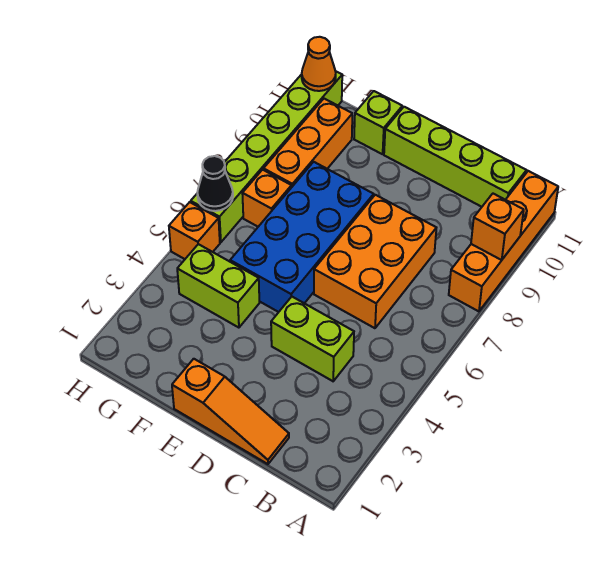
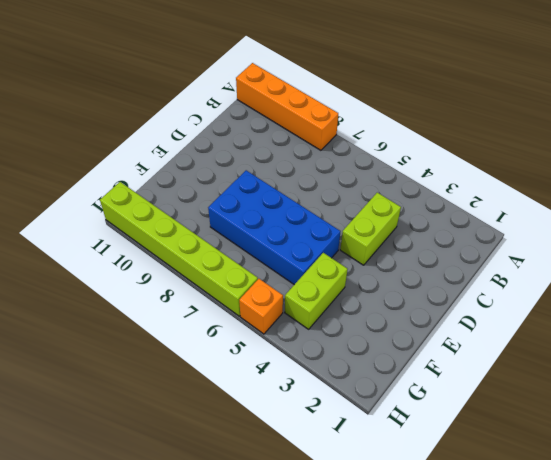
none -> lime brick B11:E11 level 1
none -> orange slope C1:E1 level 1 top E
none -> orange brick C6:D8 level 1

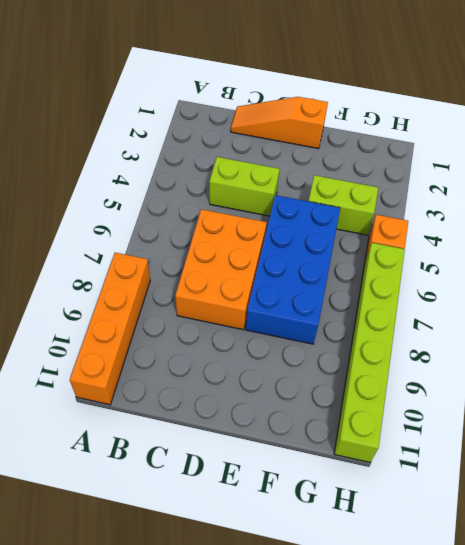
none -> lime brick B11:E11 level 1
none -> lime brick F11 level 1
none -> orange brick G7 level 1

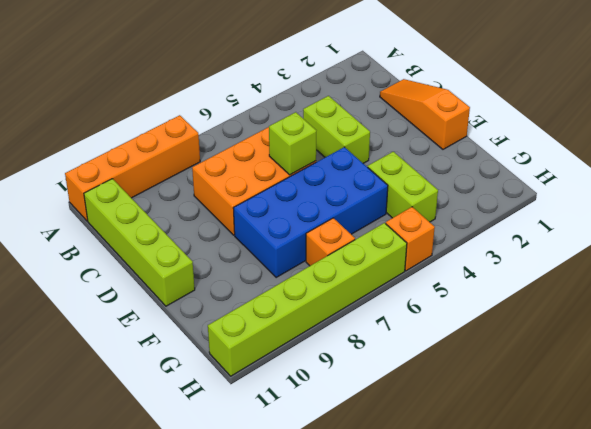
lime brick D6 level 2 -> lime brick F11 level 1
none -> orange brick G8:G10 level 1
none -> orange brick A9 level 2
none -> black cone H6 level 2

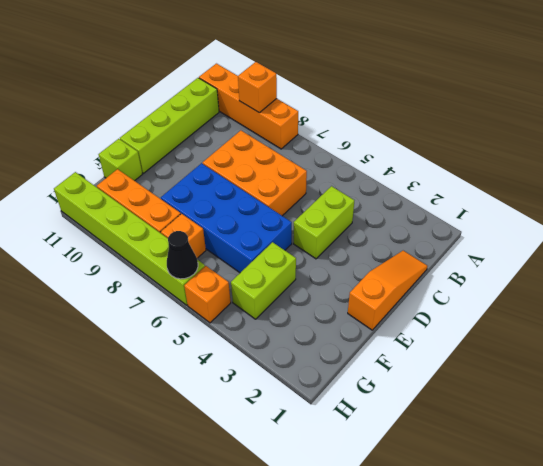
none -> orange cone H11 level 2

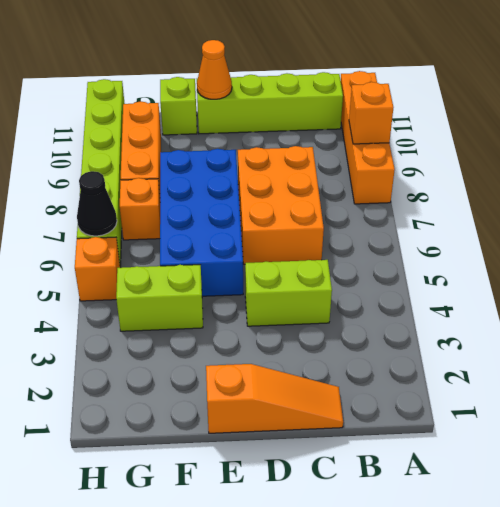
orange cone E11 level 2 -> orange cone H11 level 2

